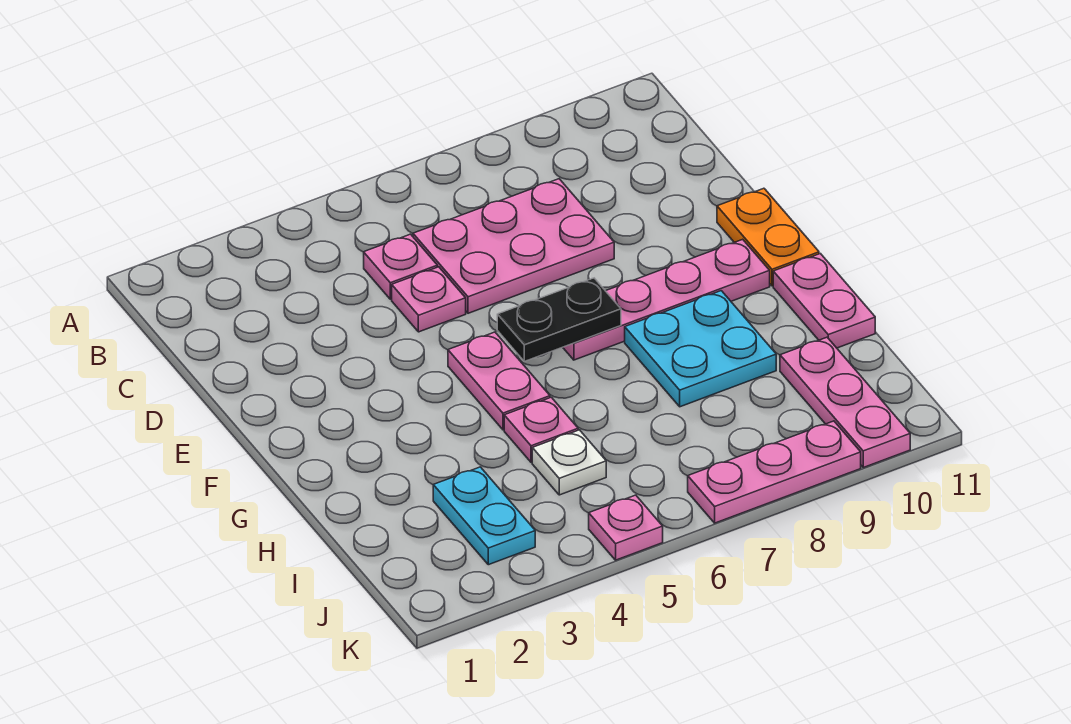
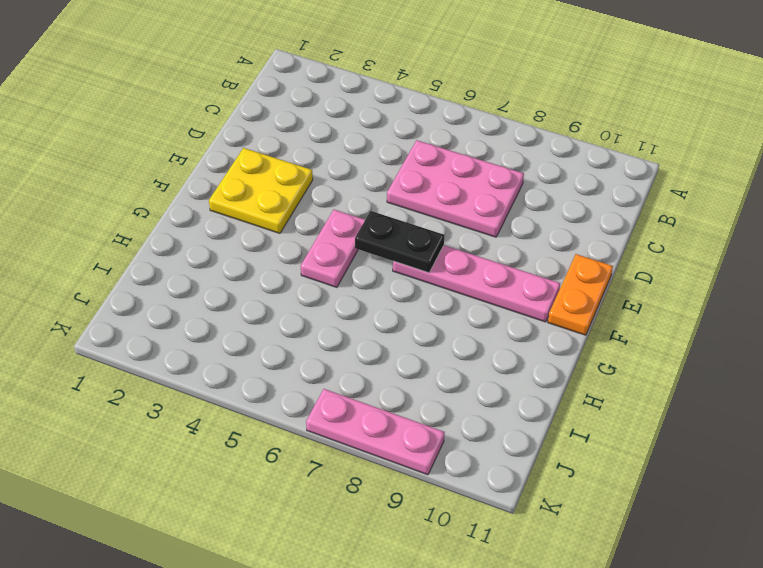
yellow plate E2:F3 level 1 -> none
none -> pink plate C5 level 1
none -> pink plate D5 level 1
none -> cyan plate G8:H9 level 1

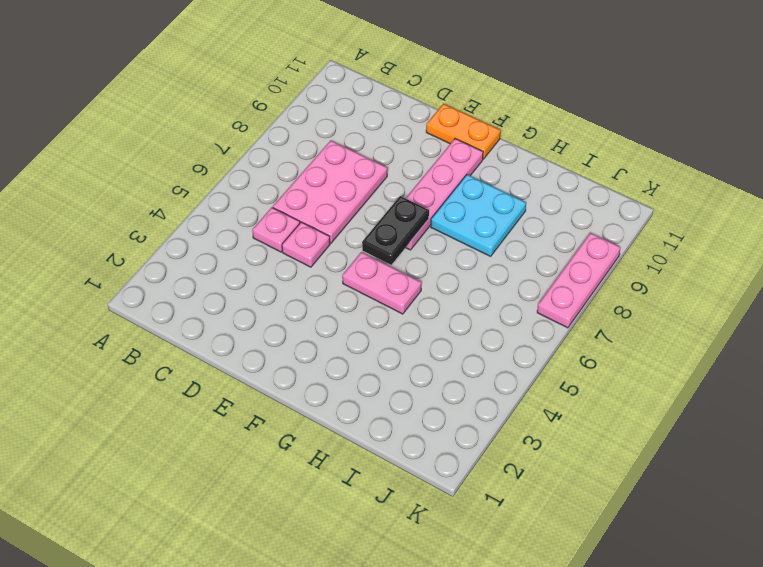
none -> pink plate G11:H11 level 1
none -> pink plate H5 level 1
none -> cyan plate I3:J3 level 1

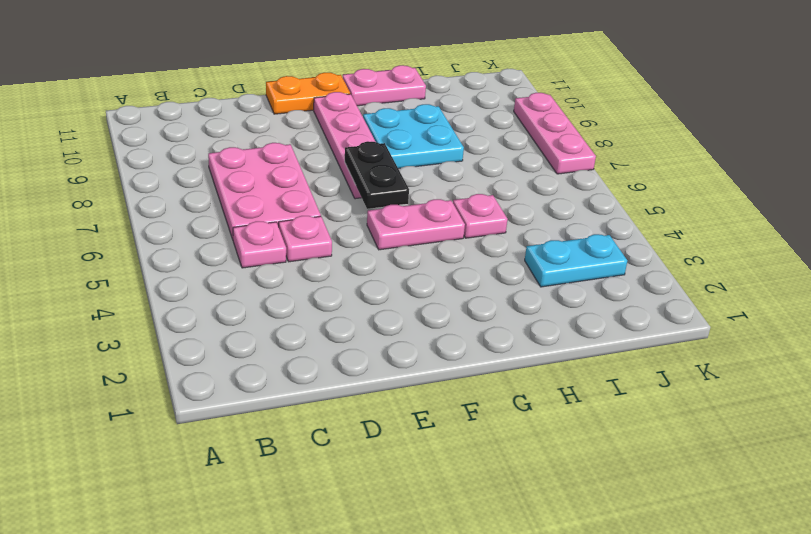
none -> white plate I5 level 1
none -> pink plate I10:K10 level 1
none -> pink plate K5 level 1

